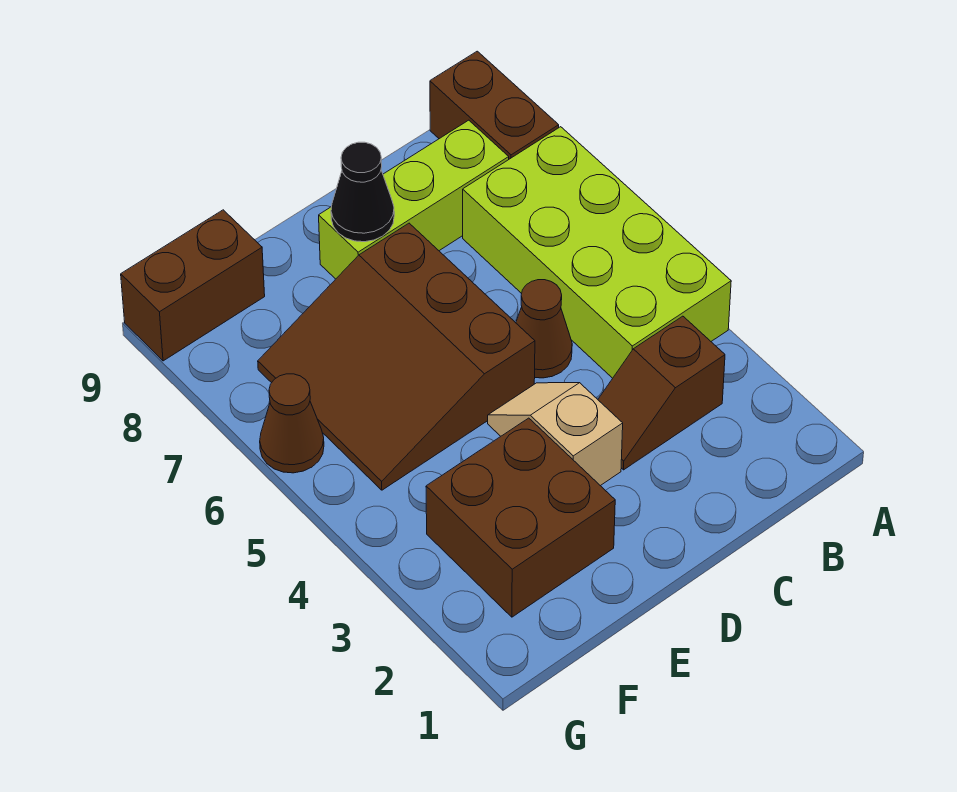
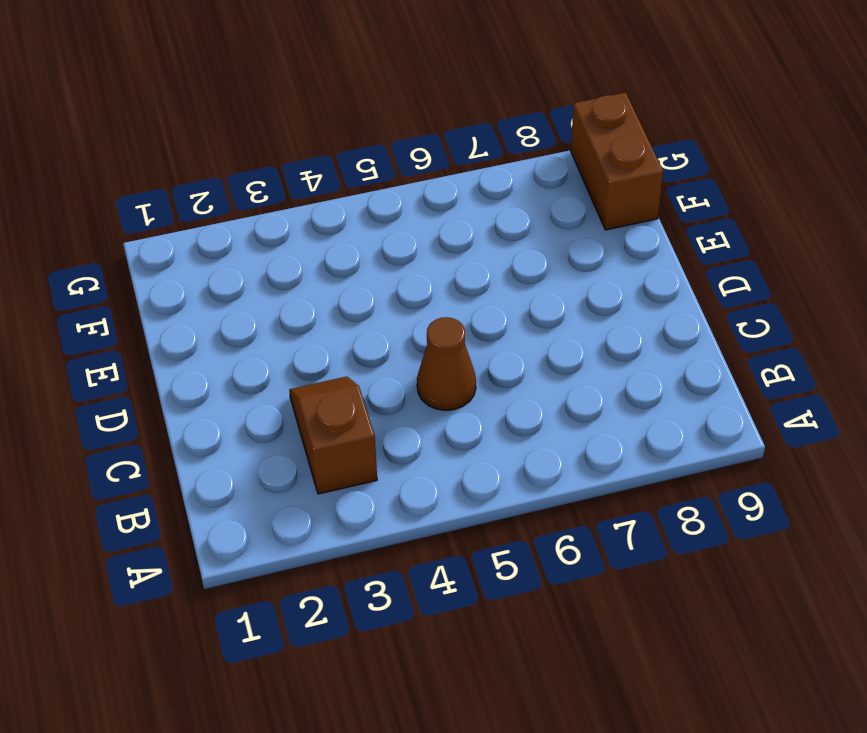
none -> lime brick A4:B7 level 1
none -> brown brick A8:A9 level 1

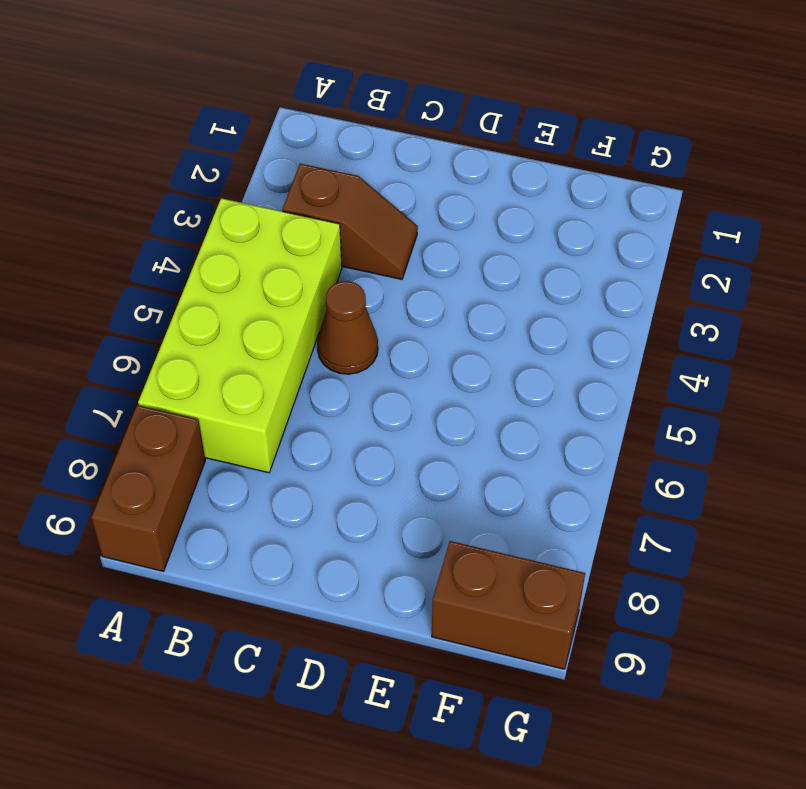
none -> lime brick B8:D8 level 1
none -> tan slope D3:D4 level 1 top 3

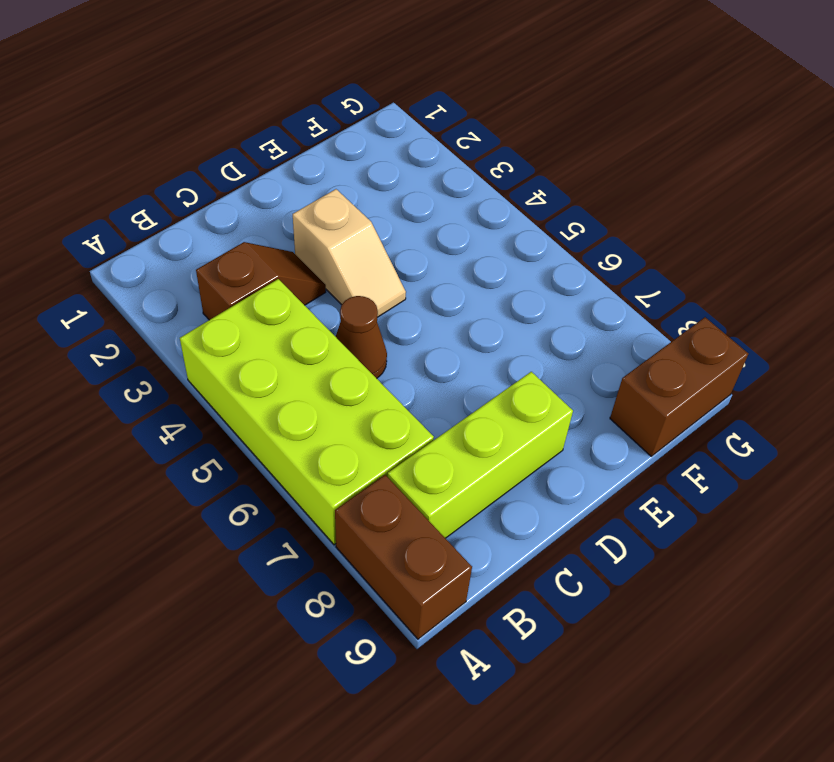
none -> brown slope D5:F7 level 1 top D
none -> brown brick E2:F3 level 1

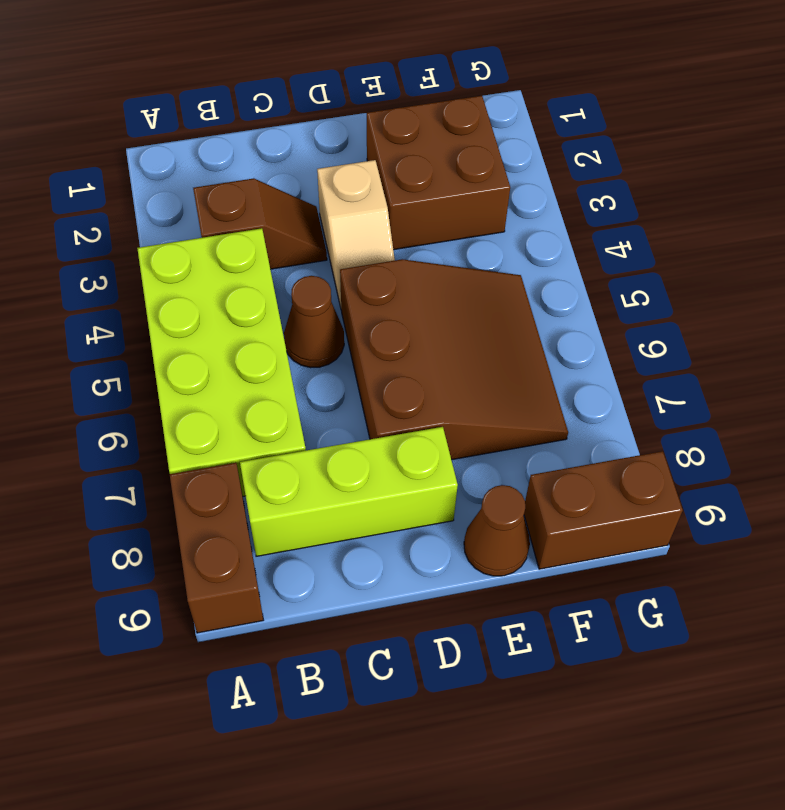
brown cone E9 level 1 -> brown cone G6 level 1
none -> black cone D8 level 2

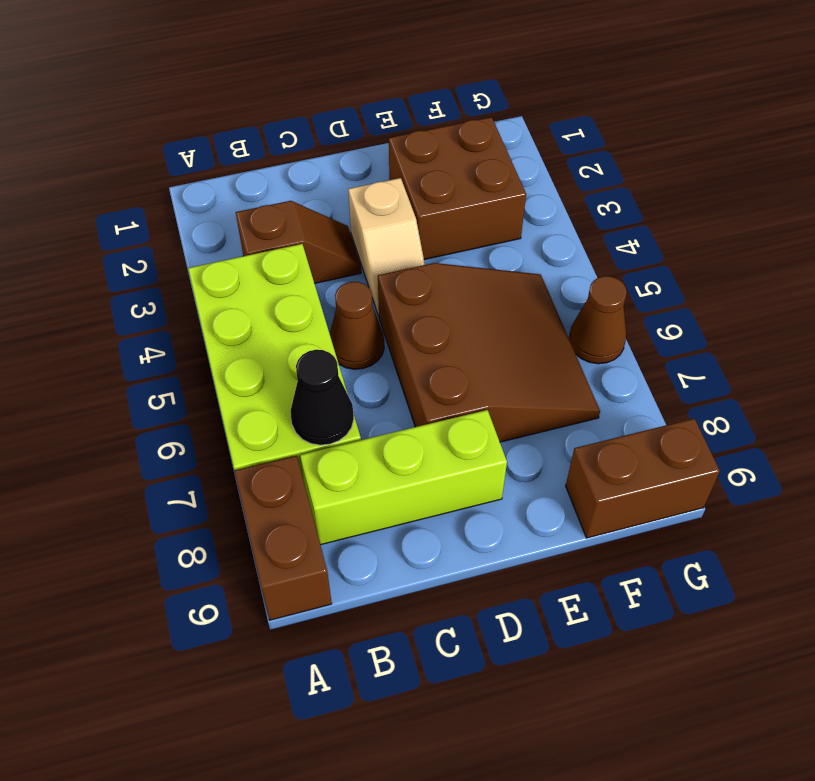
black cone B7 level 2 -> black cone D8 level 2

